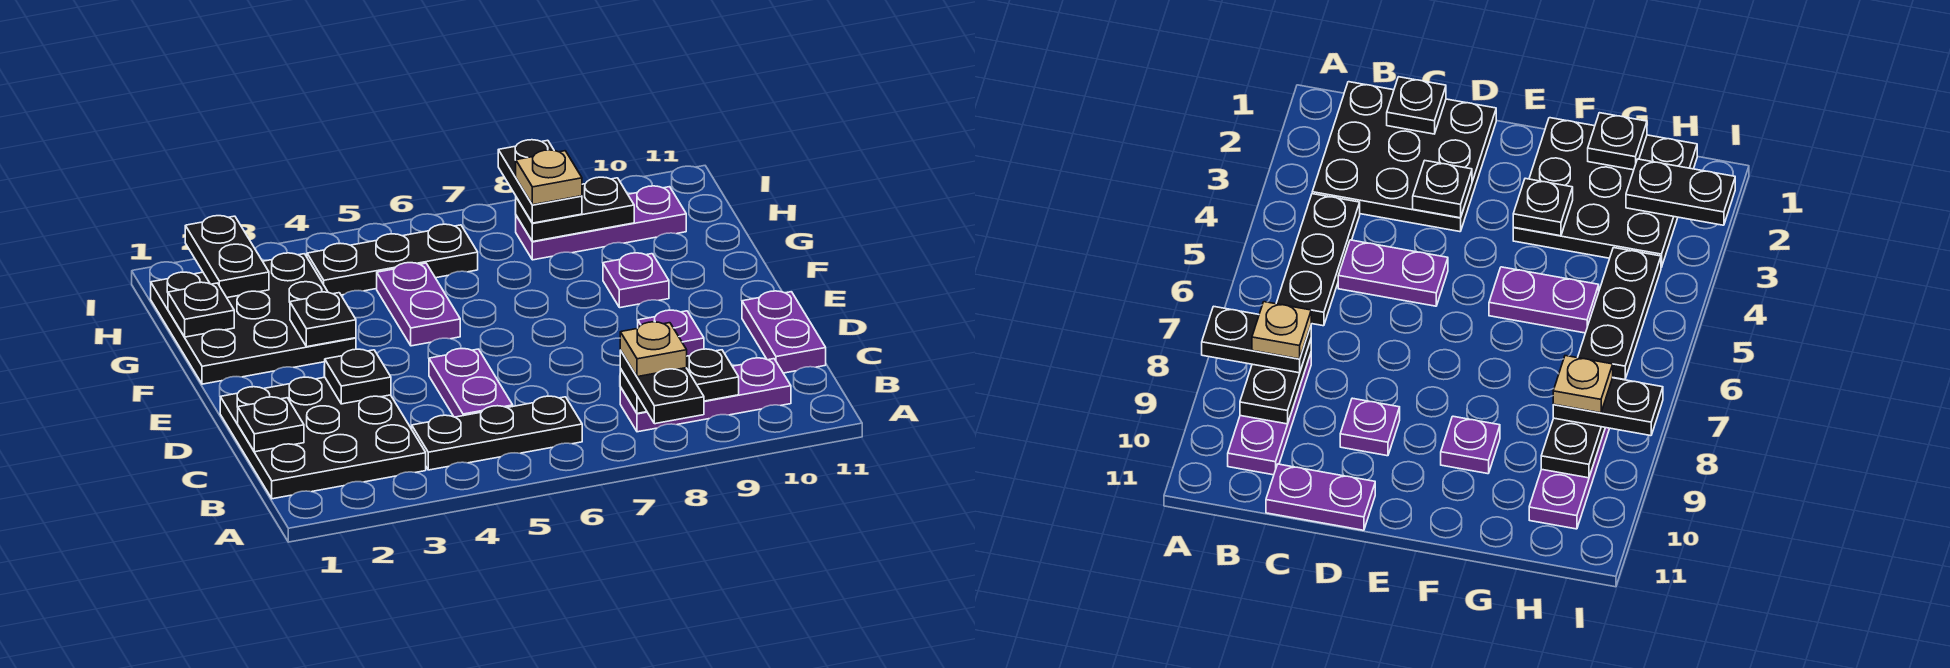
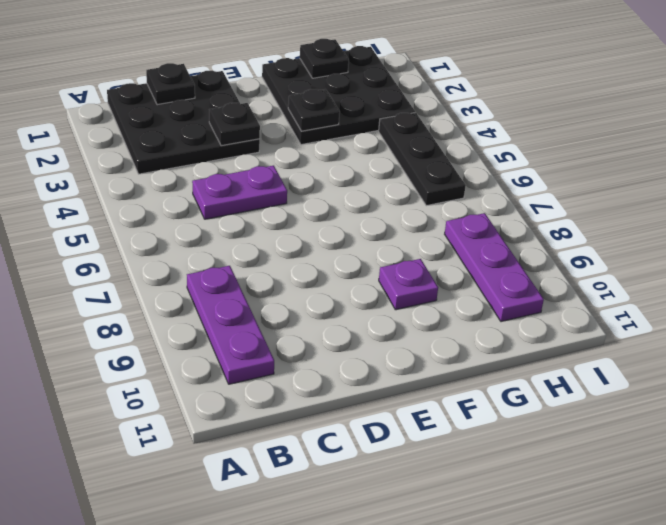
none -> black plate B4:B6 level 1
none -> purple plate C11:D11 level 1
none -> purple plate D9 level 1

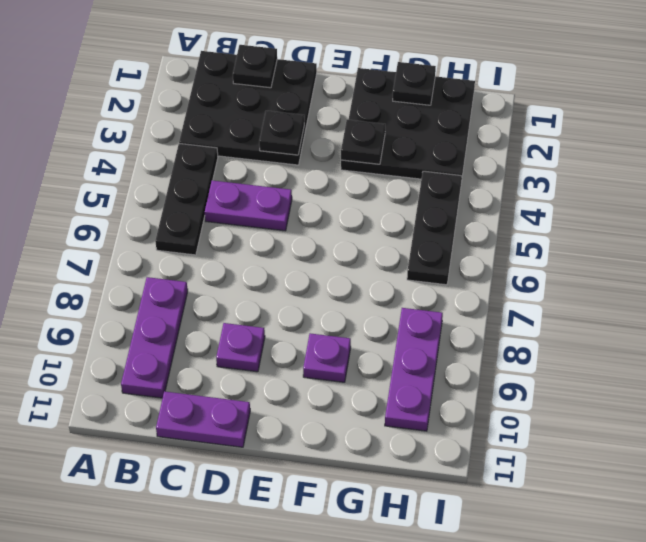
none -> purple plate F5:G5 level 1
none -> black plate B8:B9 level 2
none -> black plate H2:I2 level 2

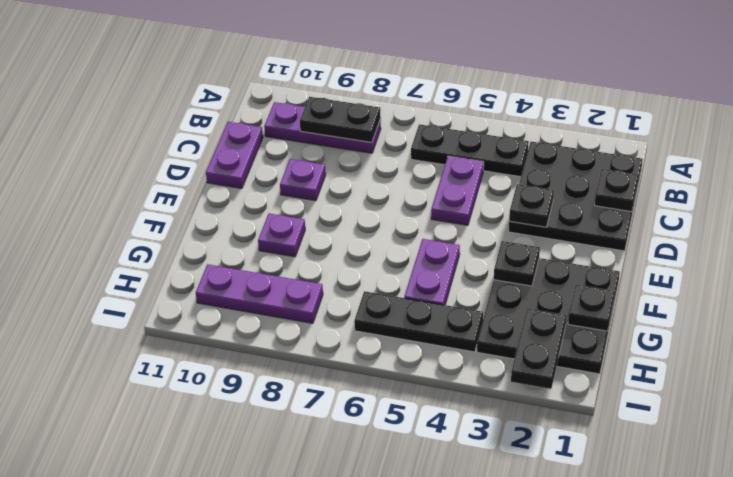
none -> black plate H8:H9 level 2
none -> black plate A8:B8 level 3
none -> black plate H8:I8 level 3

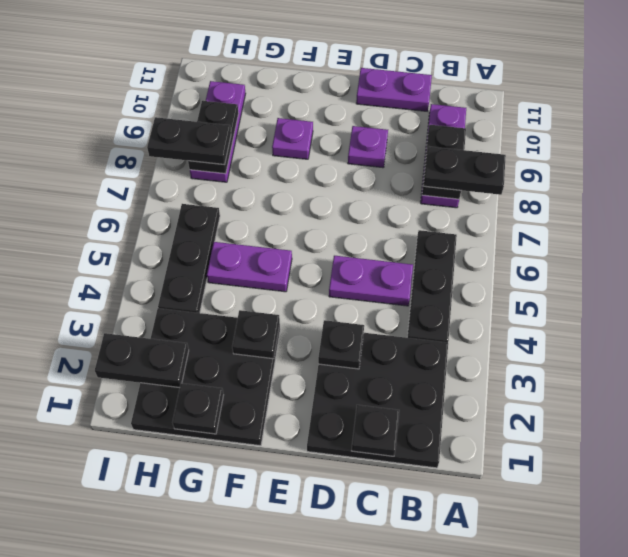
none -> tan plate B8 level 4
none -> tan plate H8 level 4

